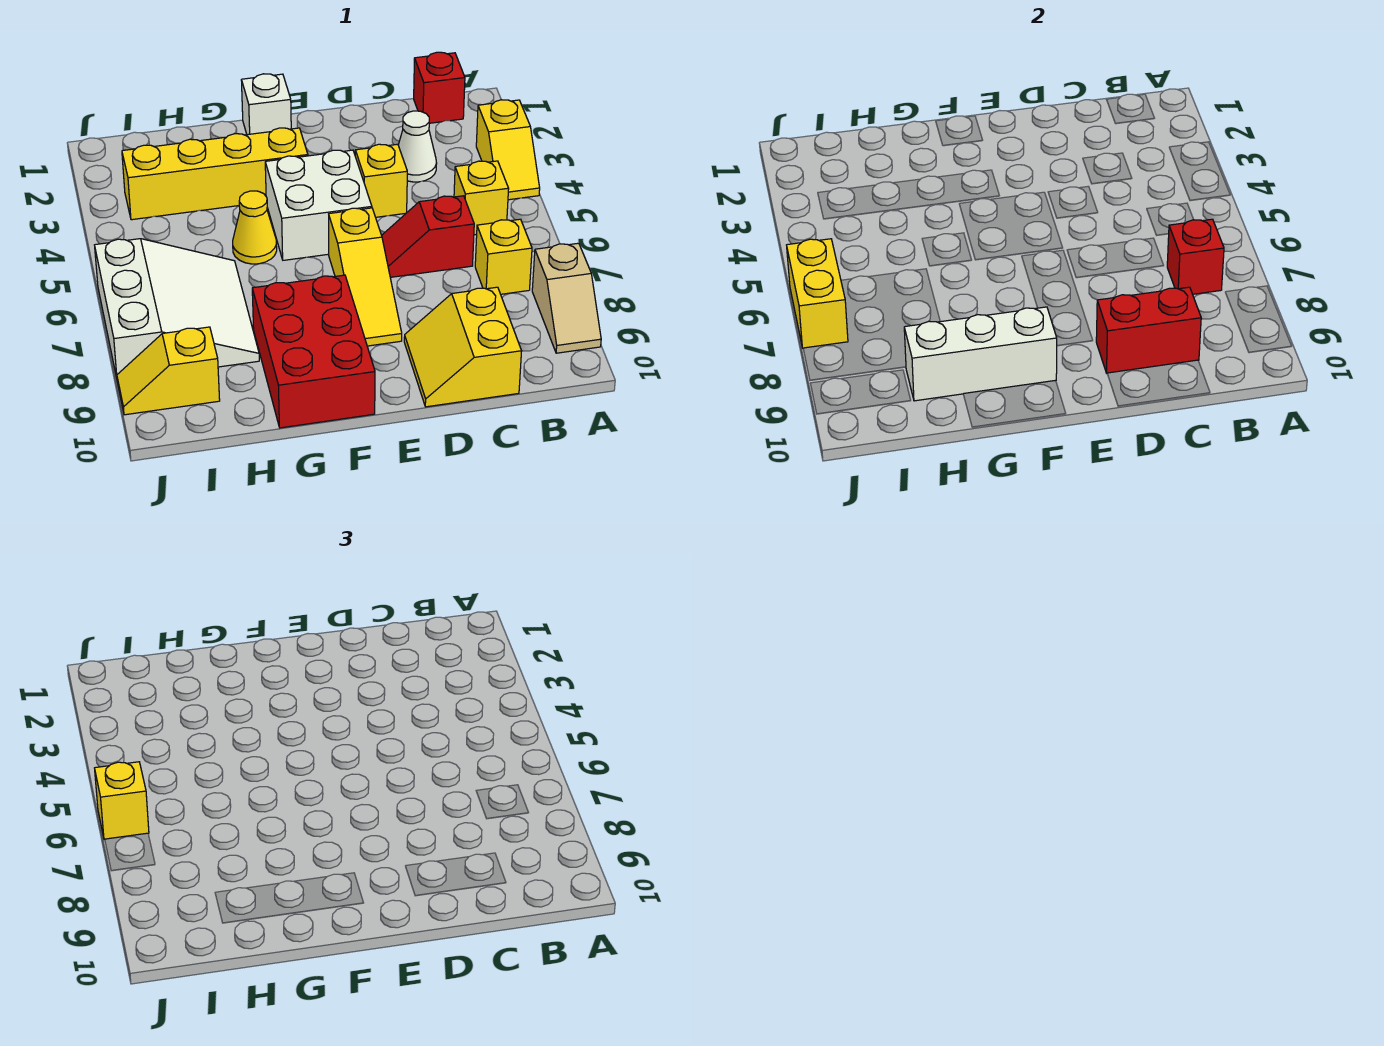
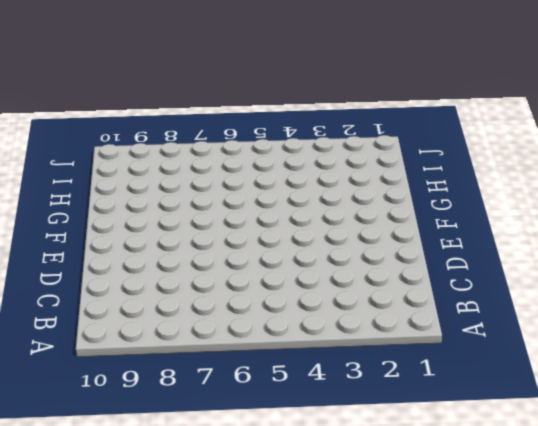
none -> yellow slope A3:A4 level 1 top 3
none -> tan slope A8:A9 level 1 top 8
none -> red brick B1 level 1

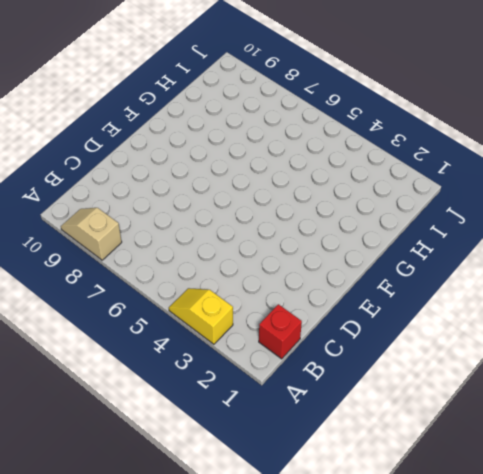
none -> yellow brick B5 level 1
none -> yellow brick B7 level 1
none -> white cone C3 level 1

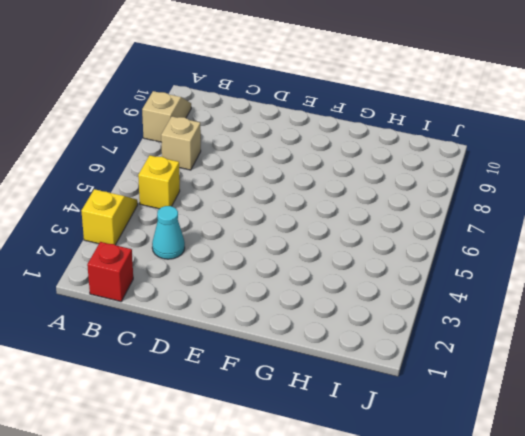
tan brick B7 level 1 -> yellow brick B7 level 1
cyan cone C3 level 1 -> white cone C3 level 1
none -> red slope C6:D6 level 1 top C
none -> yellow slope C9:D10 level 1 top C
none -> yellow brick D4 level 1

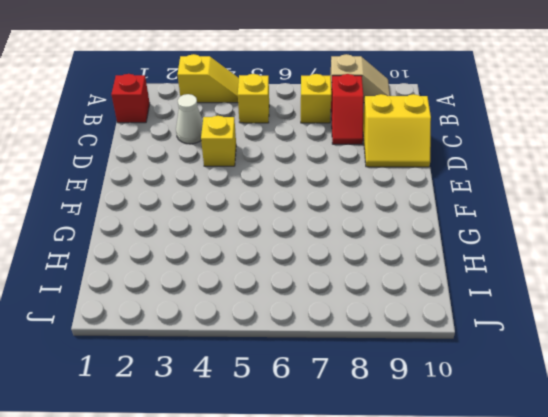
red slope B8:C8 level 1 top B -> red slope C6:D6 level 1 top C
none -> white brick E4:F5 level 1
none -> yellow slope E6:E8 level 1 top 6
none -> white brick F1 level 1

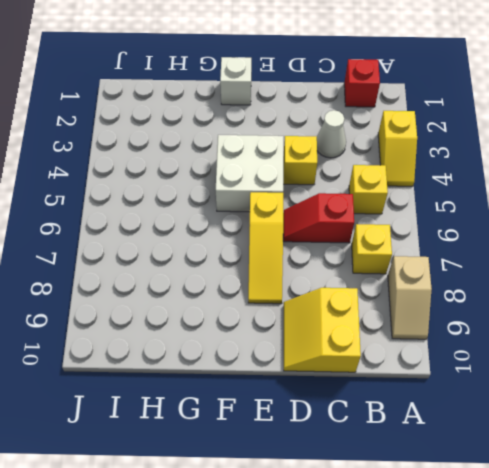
none -> yellow brick F3:I3 level 1
none -> red brick F8:G10 level 1
none -> yellow cone G5 level 1

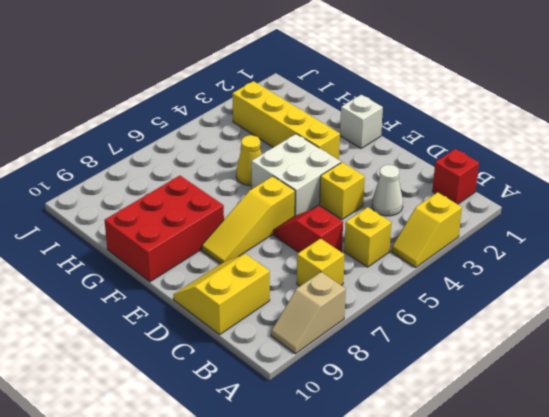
none -> white slope H6:J8 level 1 top J
none -> yellow slope I9:J9 level 1 top I
none -> red brick B7 level 2

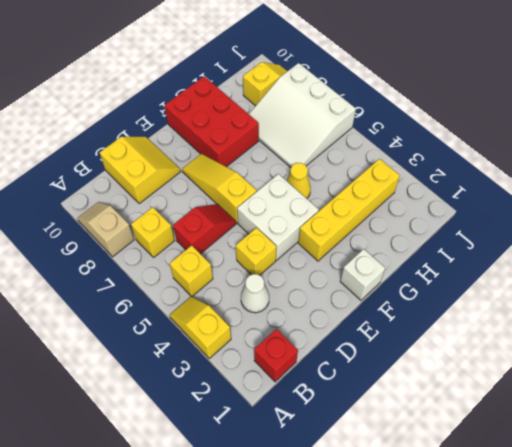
none -> red brick B7 level 2
none -> red brick C9:D9 level 2
none -> white brick F9:H9 level 2

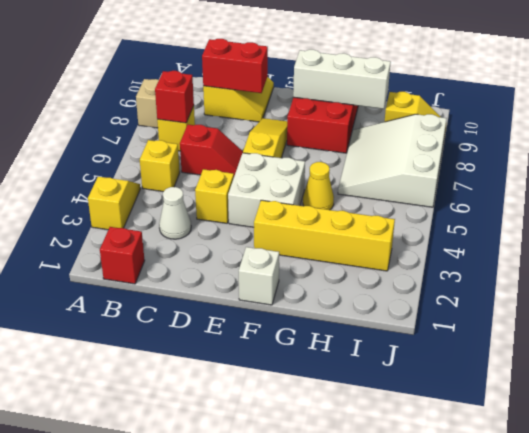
none -> yellow brick J6:J7 level 2
none -> yellow brick J6 level 3

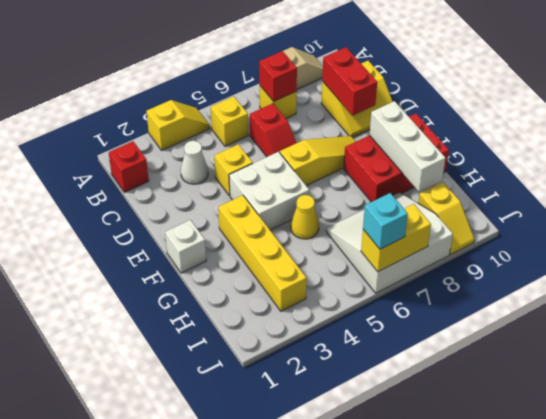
cyan brick J6 level 3 -> yellow brick J6 level 3

